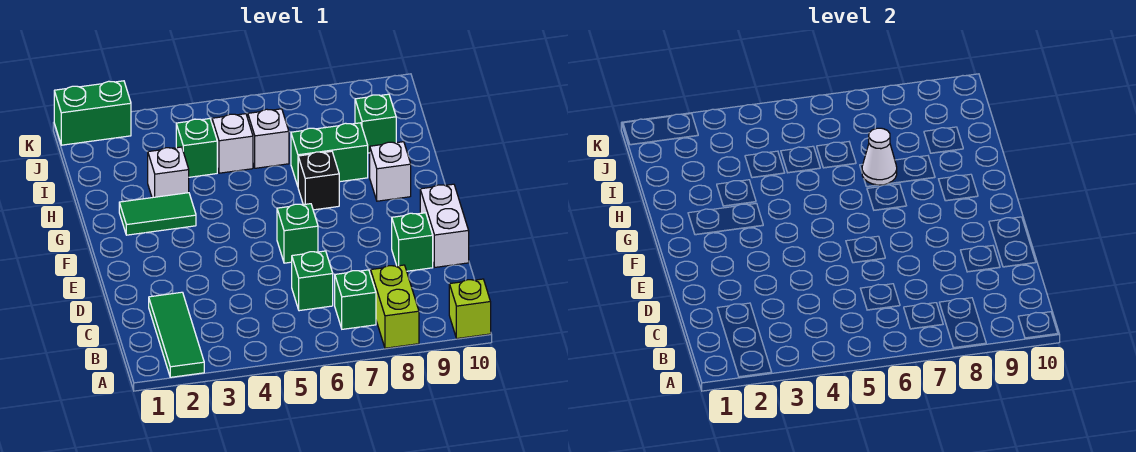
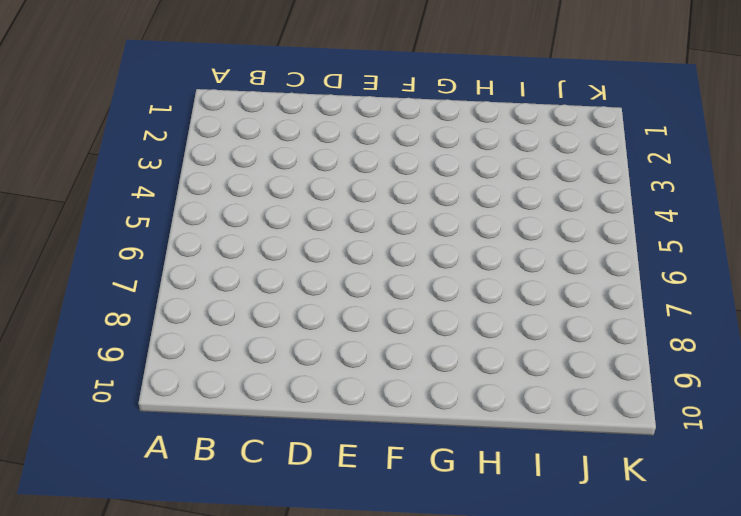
none -> green tile A2:C2 level 1
none -> lime brick A8:B8 level 1
none -> lime brick A10 level 1

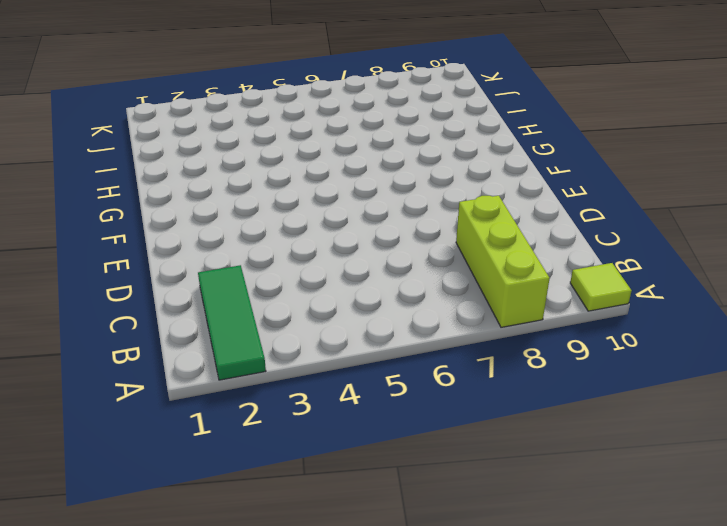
lime brick A8:C8 level 1 -> lime brick A8:B8 level 1
lime tile A10 level 1 -> lime brick A10 level 1
none -> green brick B7 level 1
none -> green brick C6 level 1
none -> green brick D9 level 1

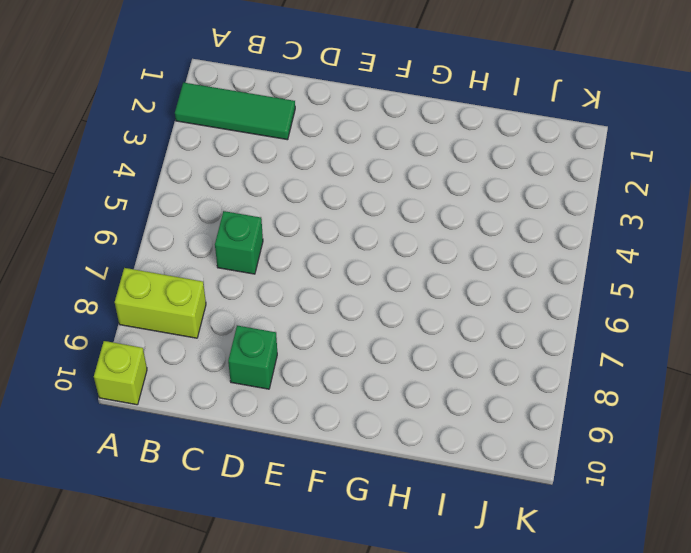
none -> green brick B7 level 1
none -> white brick D10:E10 level 1
none -> green brick E6 level 1

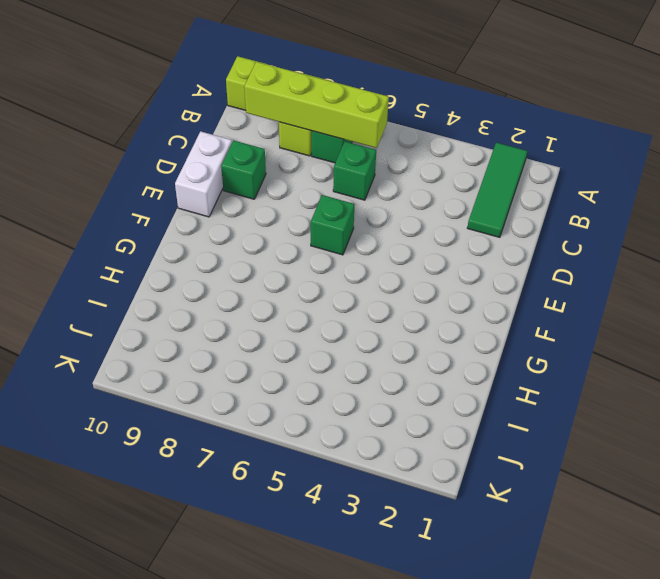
lime brick B6:B9 level 2 -> none
none -> green tile G2:G3 level 1
none -> black brick G7 level 1
none -> white brick G9 level 1

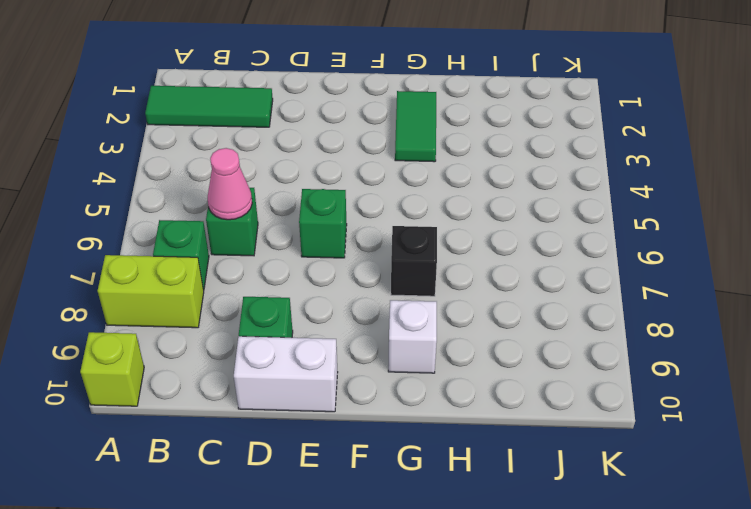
pink cone C6 level 2 -> none
none -> white brick H3 level 1
none -> green brick H7:H8 level 1
none -> green brick I4 level 1

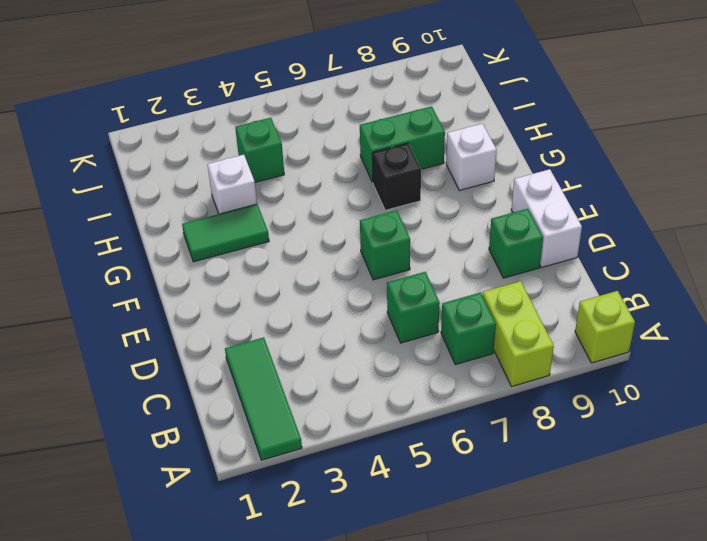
none -> white brick I5 level 1
none -> white brick I6 level 1
none -> green brick I9 level 1

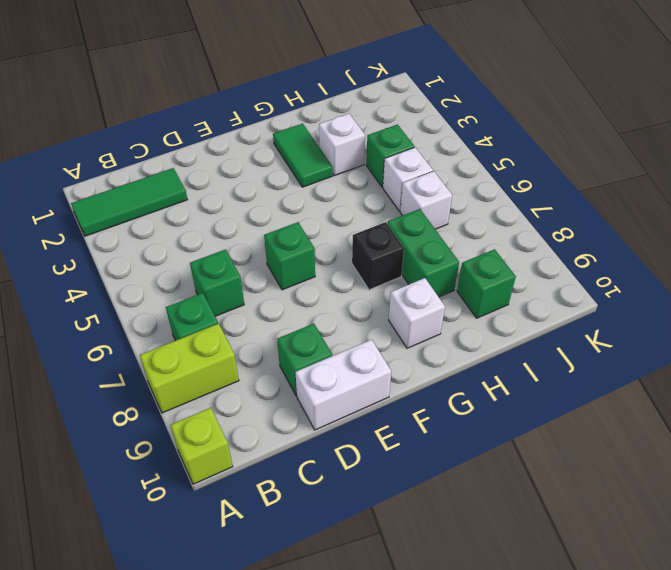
none -> green brick K1:K2 level 1
none -> white cone H7 level 2

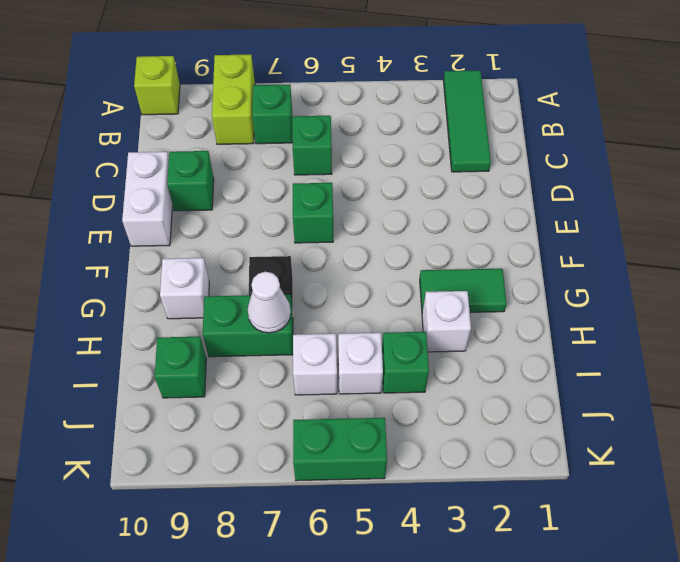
green brick K5:K6 level 1 -> green brick K1:K2 level 1

